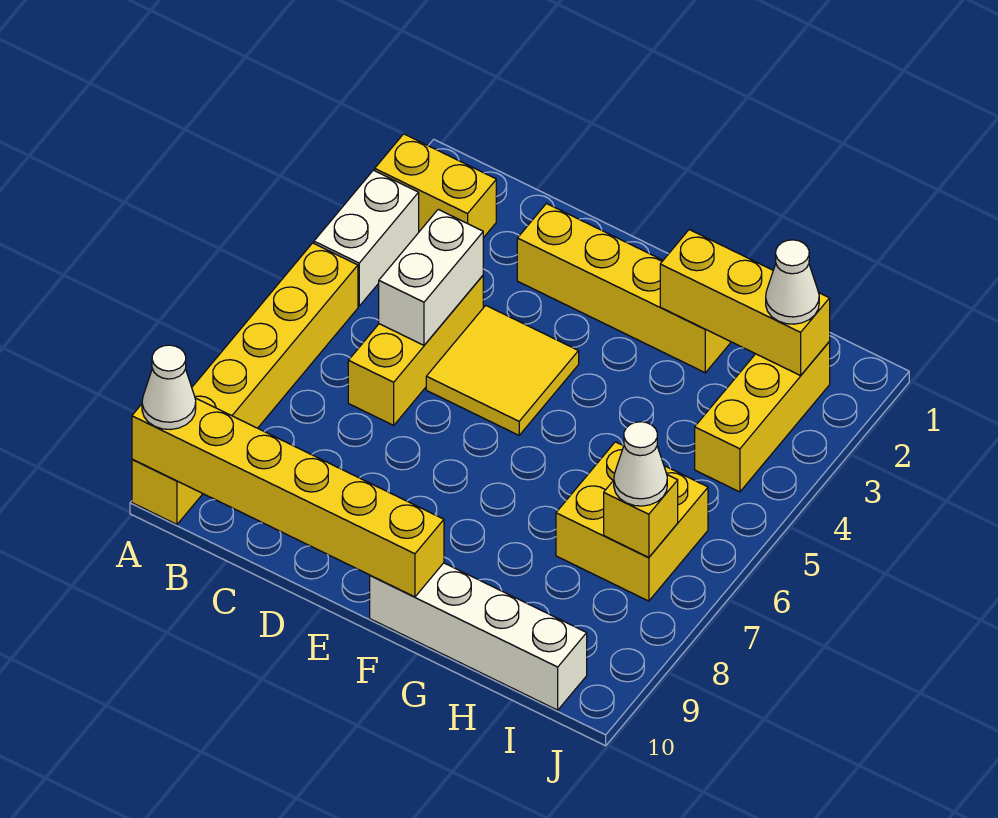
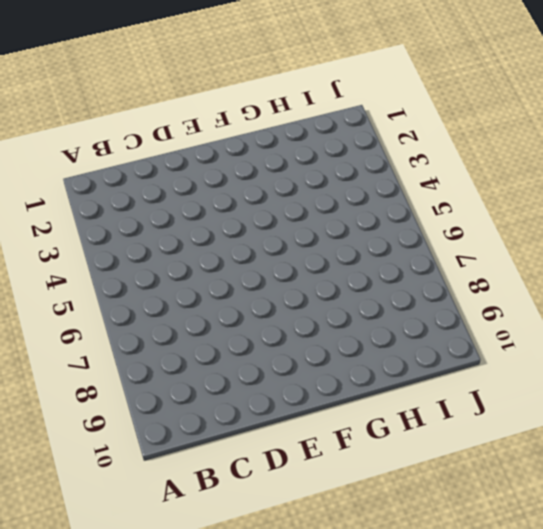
none -> yellow brick A2:B2 level 1
none -> white brick A3:A4 level 1
none -> yellow brick A5:A10 level 1

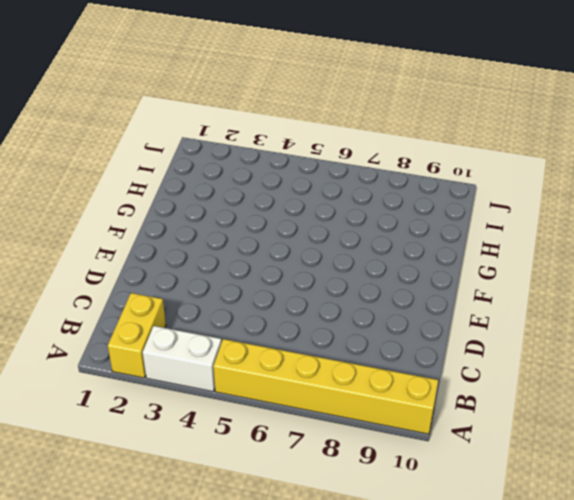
none -> yellow brick C4:C6 level 1
none -> yellow brick D2:G2 level 1
none -> yellow tile D4:E5 level 1

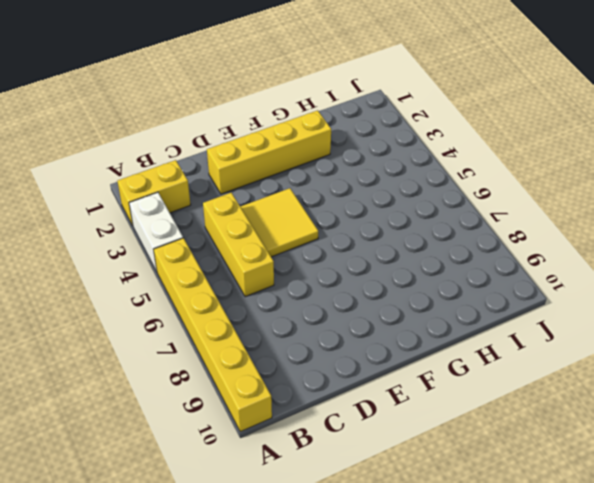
none -> white brick F10:I10 level 1
none -> yellow brick H6:I7 level 1
none -> yellow brick I2:I4 level 1

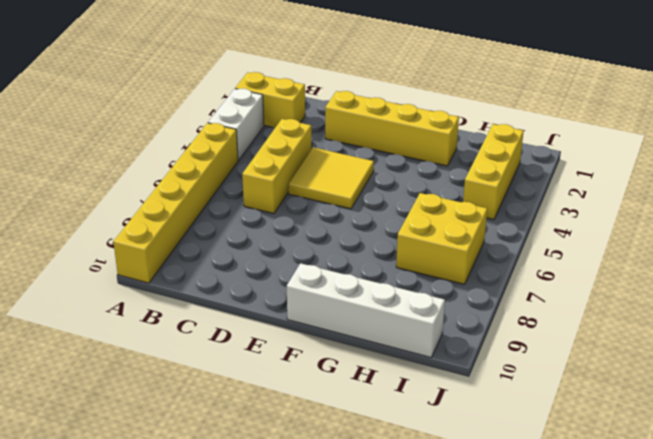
none -> yellow brick A10:F10 level 2
none -> white brick C4:C5 level 2
none -> yellow brick G2:I2 level 2

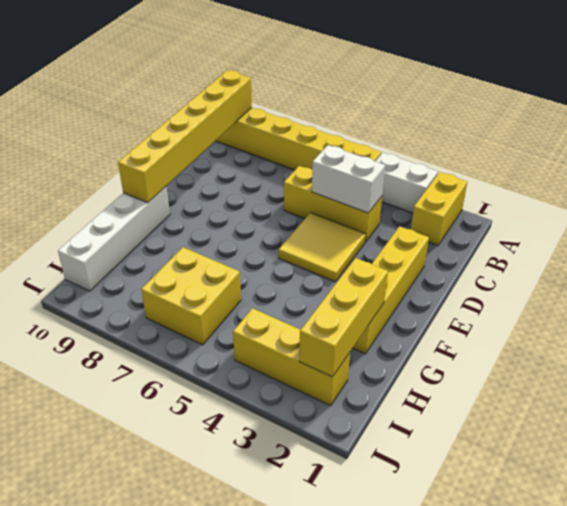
none -> yellow brick I7 level 2
none -> white cone A10 level 3
none -> white cone I2 level 3

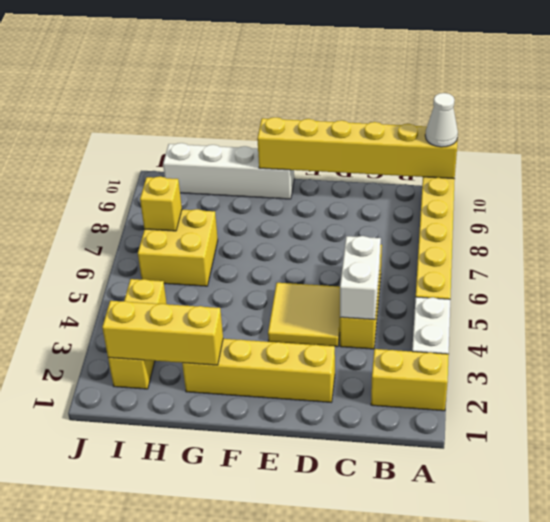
none -> white cone I2 level 3
none -> white cone I7 level 3

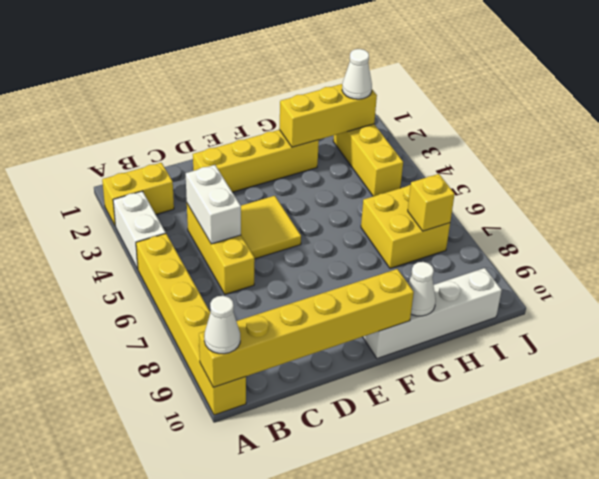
white cone G10 level 2 -> white cone I7 level 3

